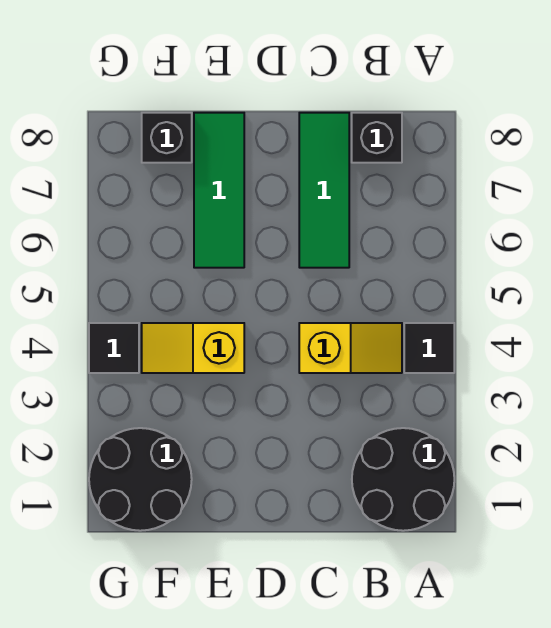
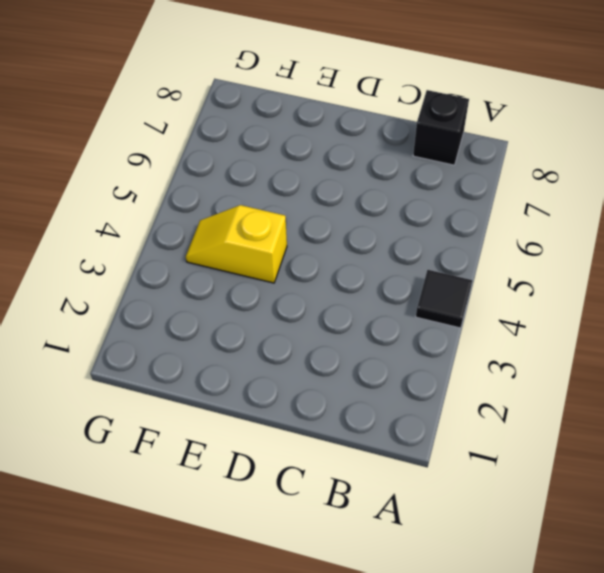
none -> black round brick A1:B2 level 1
none -> yellow slope B4:C4 level 1 top C

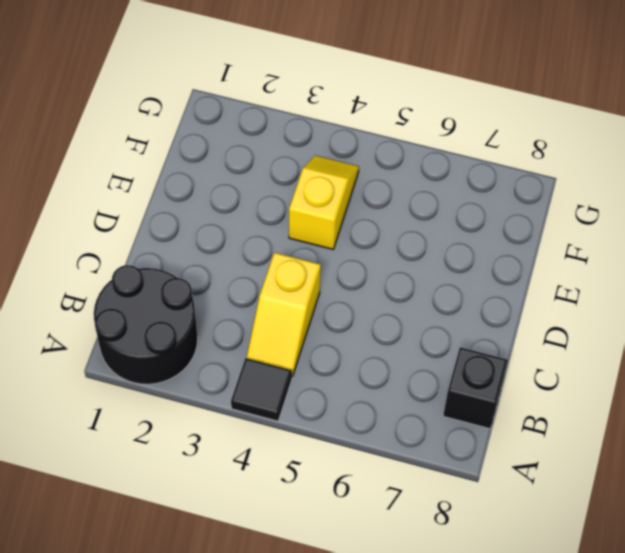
none -> green tile C6:C8 level 1
none -> green tile E6:E8 level 1

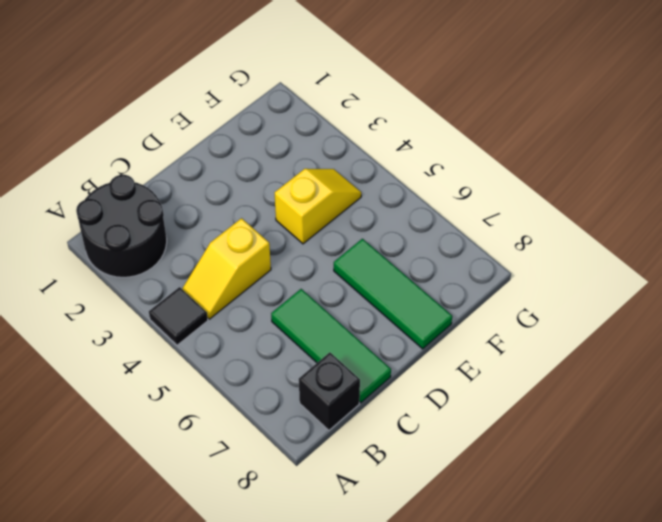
none -> black round brick F1:G2 level 1
none -> black brick F8 level 1

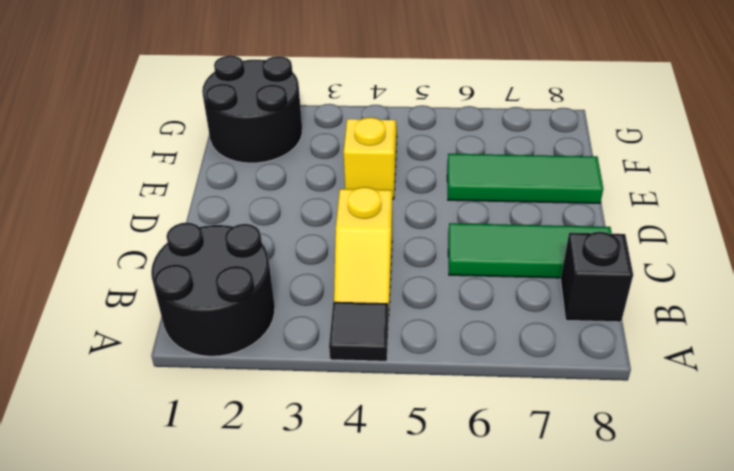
none -> black brick F8 level 1
none -> black tile G4 level 1

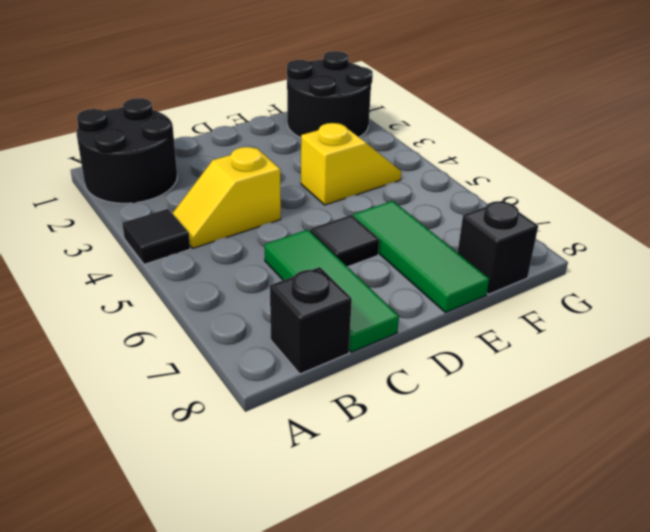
black tile D6 level 1 -> black tile G4 level 1

